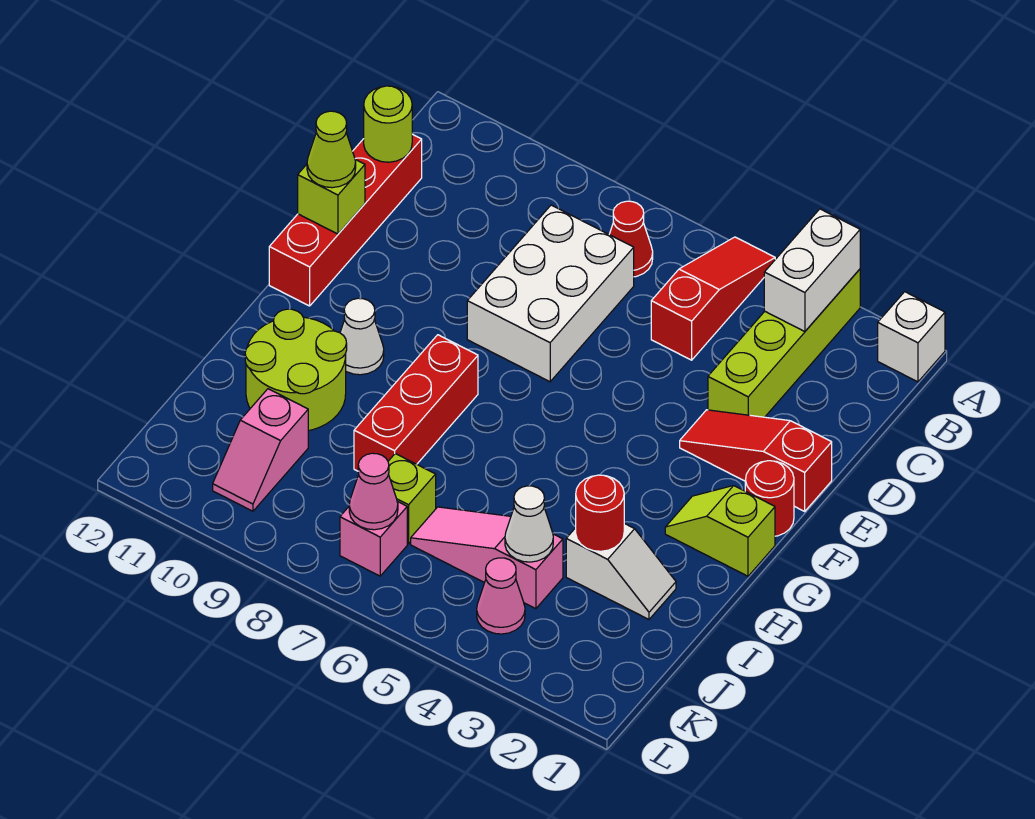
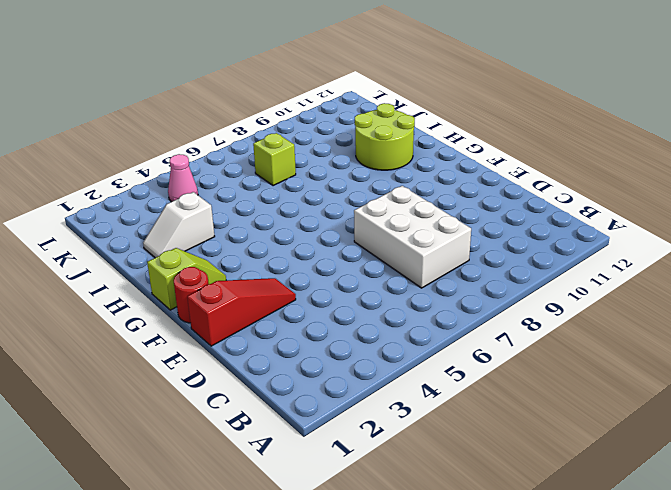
none -> white brick A1 level 1
none -> lime brick A3:D3 level 1
none -> red slope A5:C5 level 1 top C

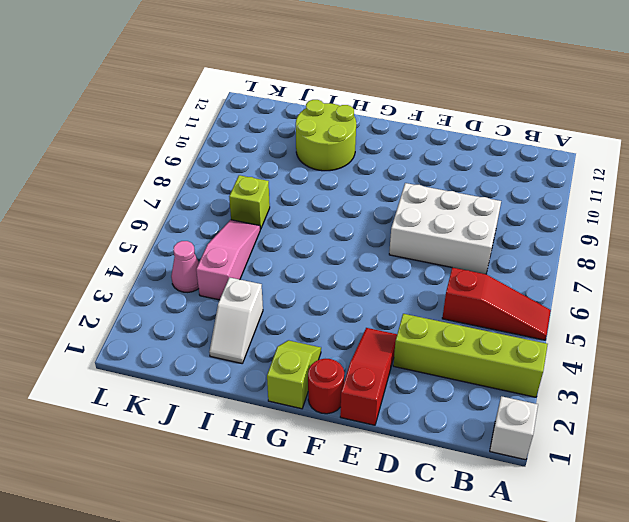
none -> red cone B7 level 1
none -> red brick C12:F12 level 1
none -> red brick G8:I8 level 1

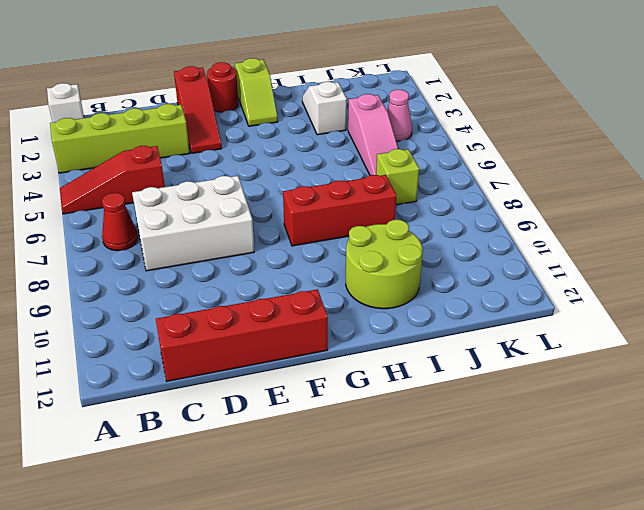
none -> white cone G10 level 1
none -> pink slope J10:K10 level 1 top J
none -> pink brick K7 level 1

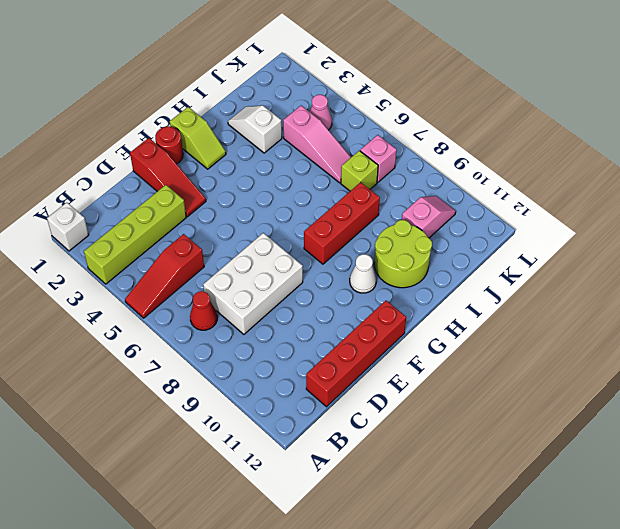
none -> white brick A3:B3 level 2
none -> lime round brick C12 level 2
none -> lime brick E12 level 2

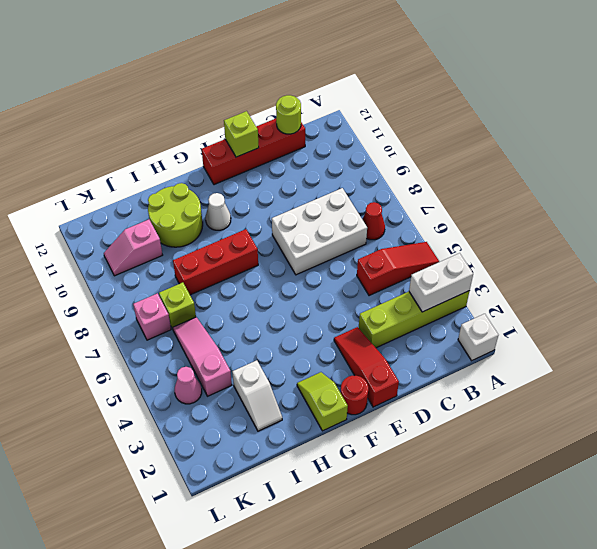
none -> red round brick I3 level 2
none -> white cone J4 level 2
none -> pink cone K7 level 2

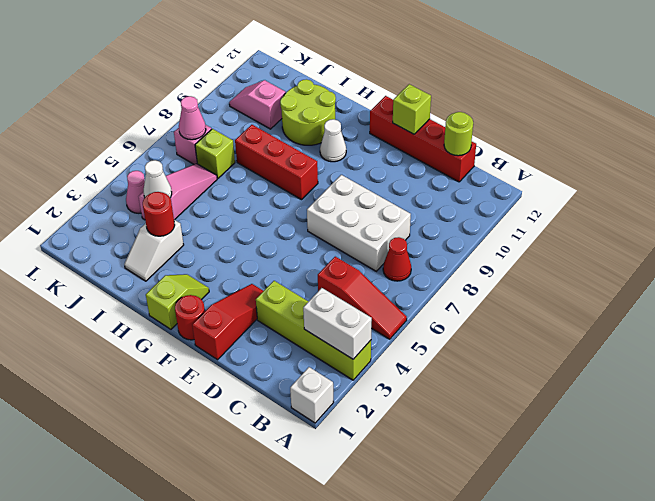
none -> lime cone E12 level 3

